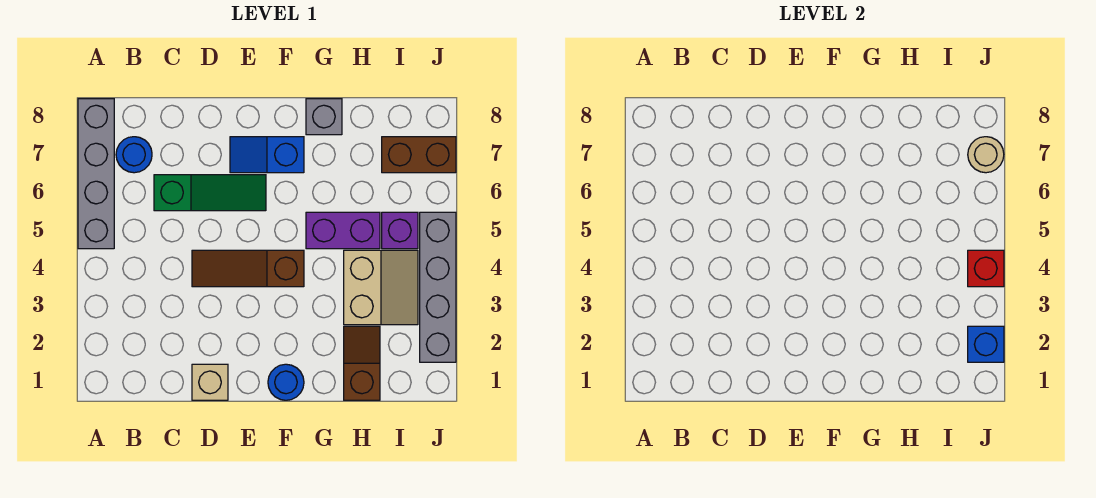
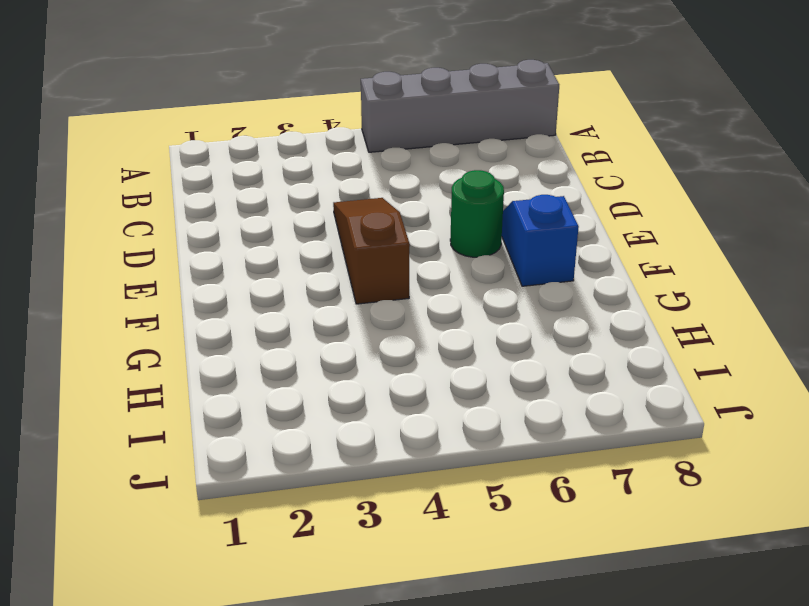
green round brick E6 level 1 -> green slope C6:E6 level 1 top C
none -> blue round brick B7 level 1
none -> tan brick D1 level 1
none -> blue round brick F1 level 1

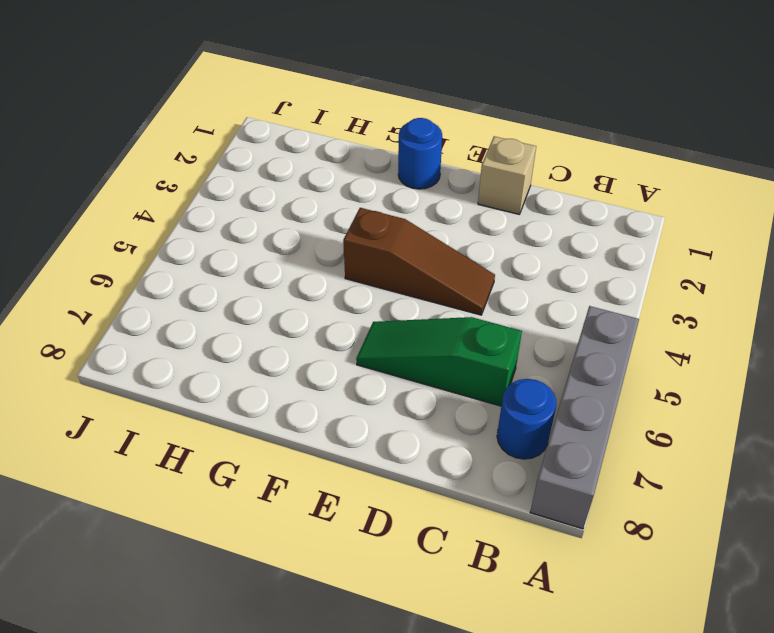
none -> blue slope E7:F7 level 1 top F
none -> purple brick G5:H5 level 1
none -> grey brick G8 level 1

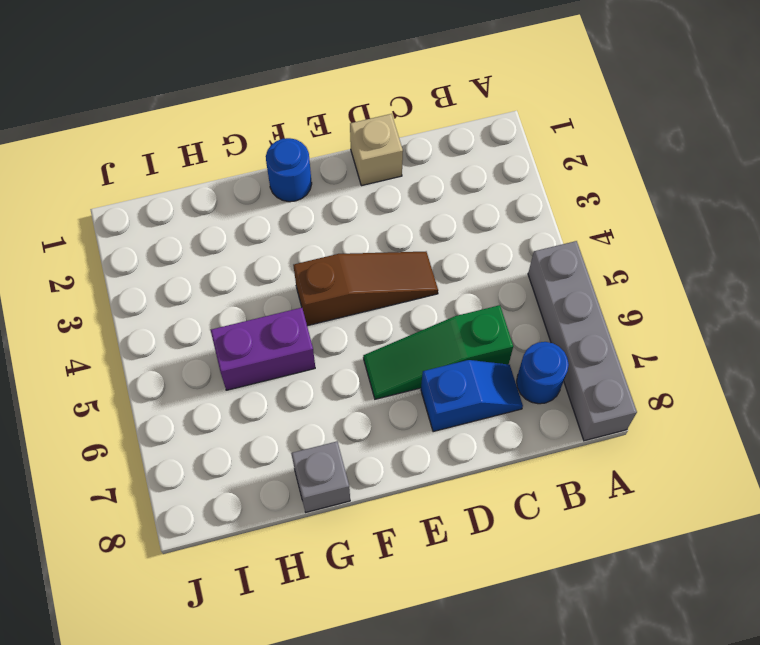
blue slope C7:D7 level 1 top D -> blue slope E7:F7 level 1 top F
none -> brown slope H1:H2 level 1 top 1
none -> tan slope H3:I4 level 1 top H
none -> purple brick I5 level 1

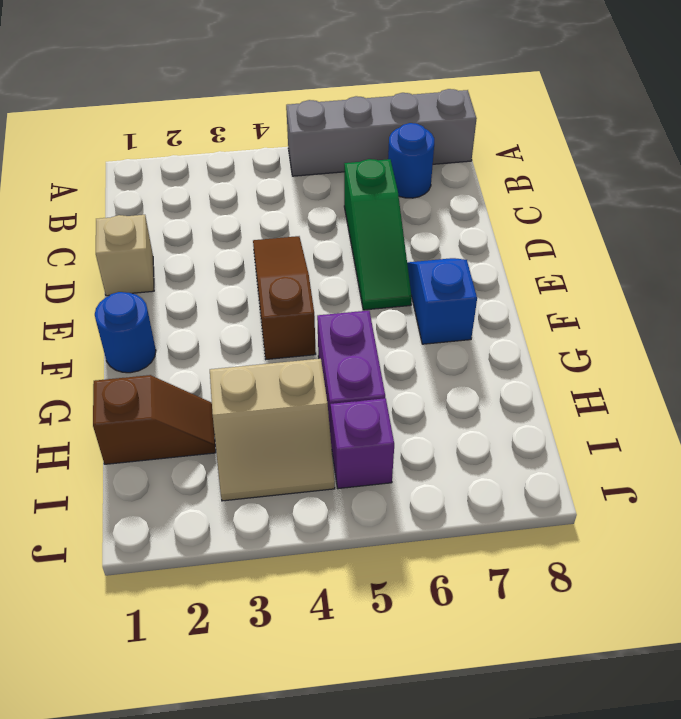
none -> grey brick G8 level 1
none -> brown brick I7:J7 level 1
none -> grey brick J2:J5 level 1

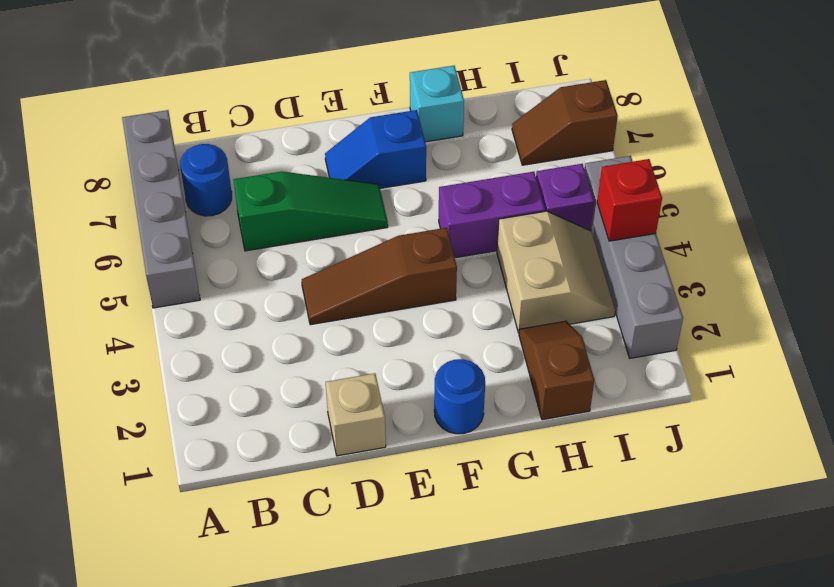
cyan brick G8 level 1 -> grey brick G8 level 1
brown slope I7:J7 level 1 top J -> brown brick I7:J7 level 1
none -> blue brick J2 level 2
none -> tan round brick J7 level 2

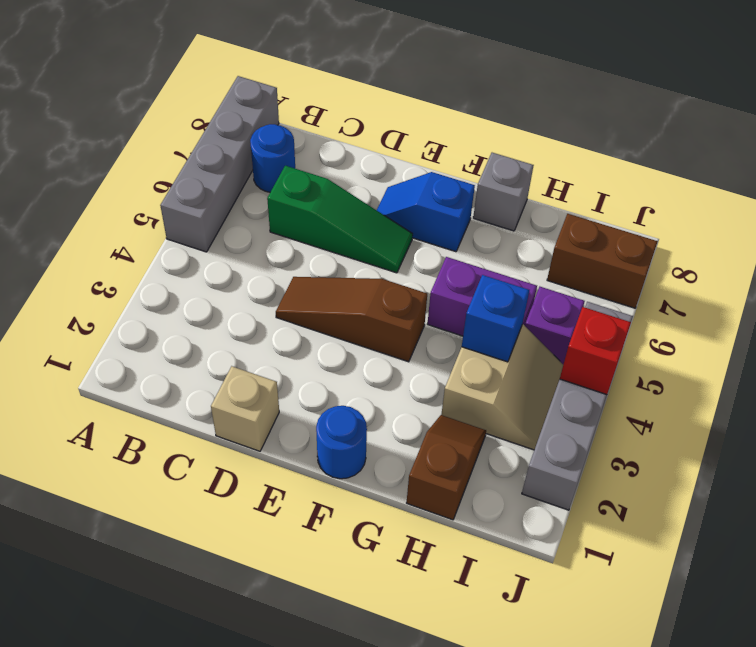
blue brick H4 level 2 -> blue brick J2 level 2
none -> tan round brick J7 level 2

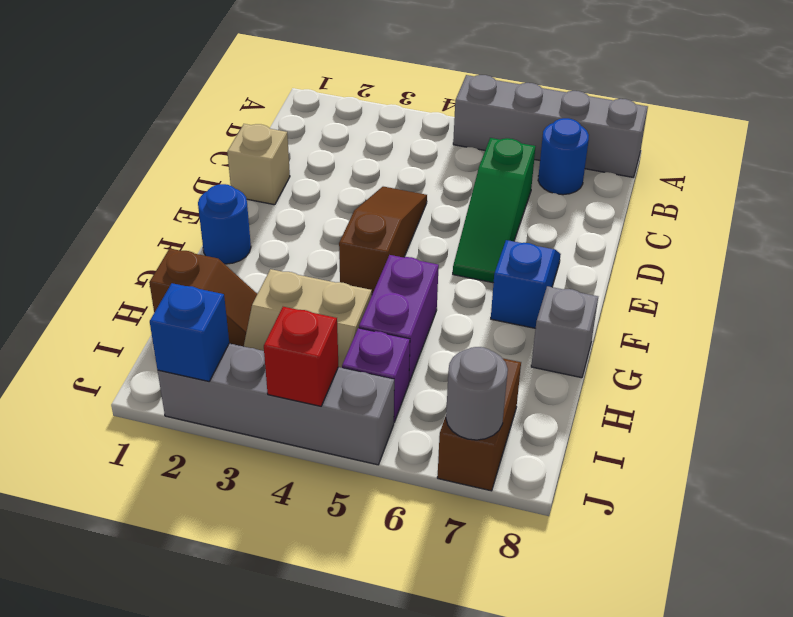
grey round brick J7 level 2 -> tan round brick J7 level 2

